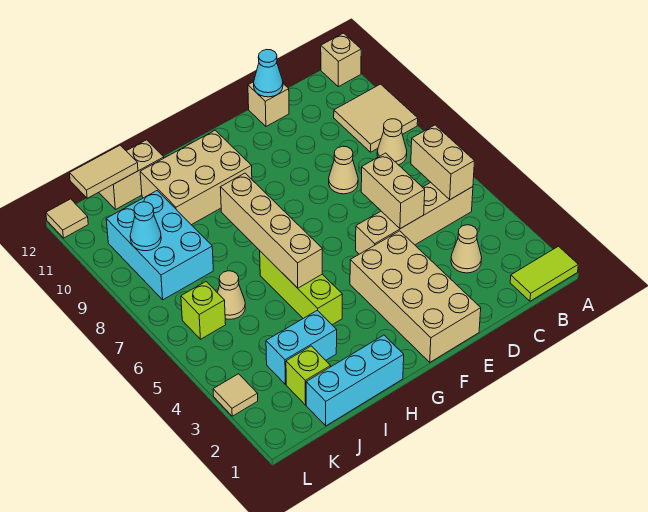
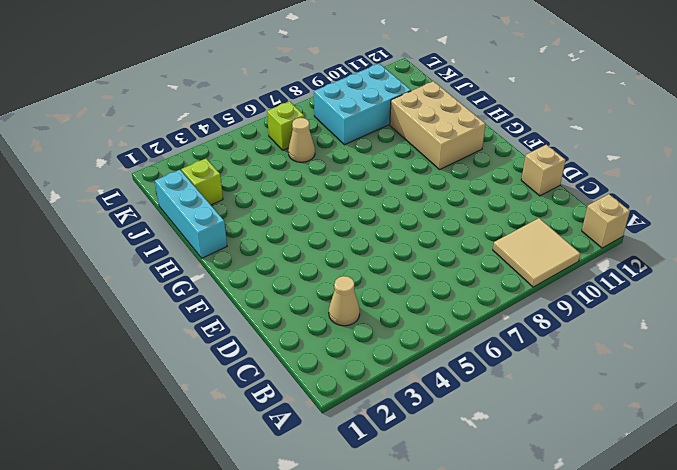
none -> lime tile A1:B1 level 1
none -> tan brick B5:E5 level 1
none -> tan cone B8 level 1

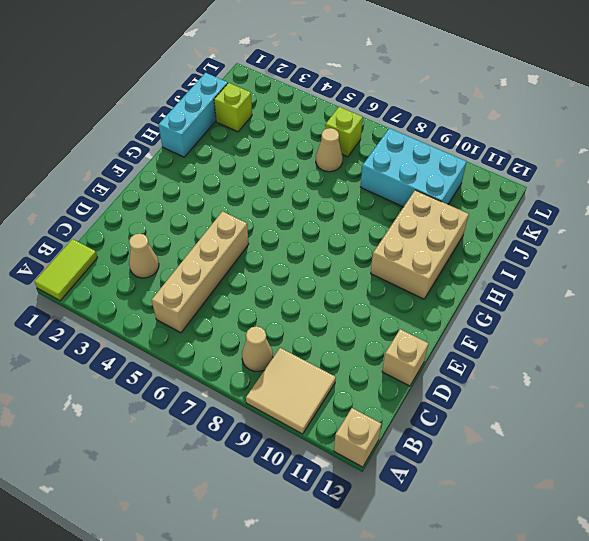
none -> tan cone D8 level 1
none -> tan brick E1:F4 level 1
none -> lime brick H4:H6 level 1

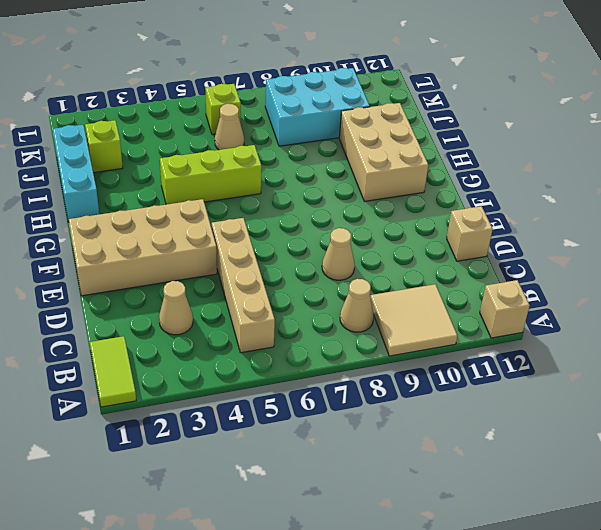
none -> cyan brick I3:J3 level 1
none -> tan brick I12:J12 level 1
none -> tan tile L3 level 1

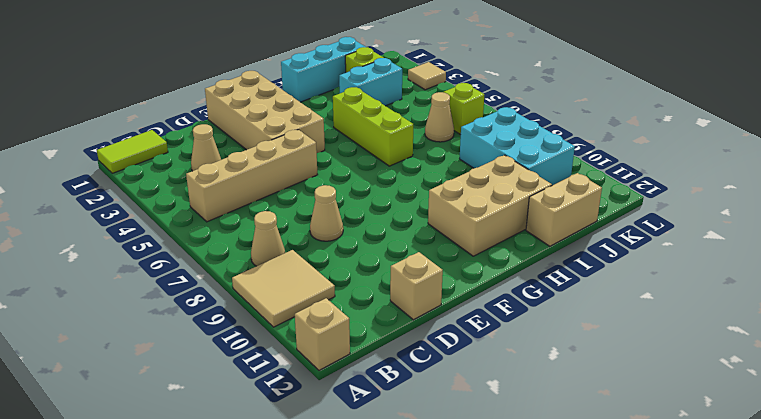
none -> tan tile L12 level 1
none -> tan brick B5:B6 level 2
none -> tan brick D5:D6 level 2

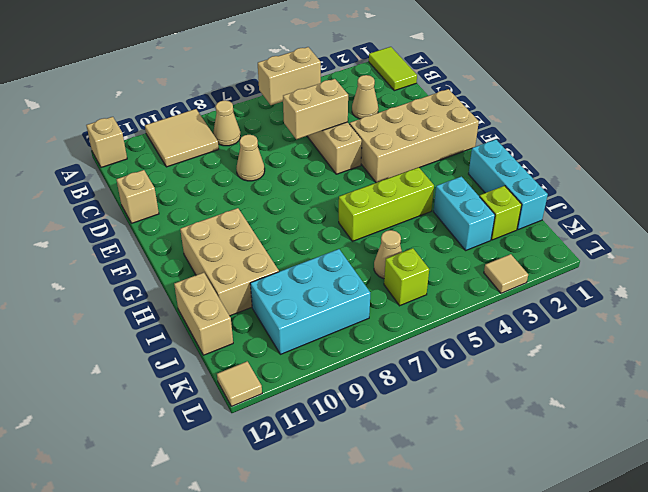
none -> cyan cone D12 level 2
none -> tan brick H5:H8 level 2
none -> tan tile J12:K12 level 2

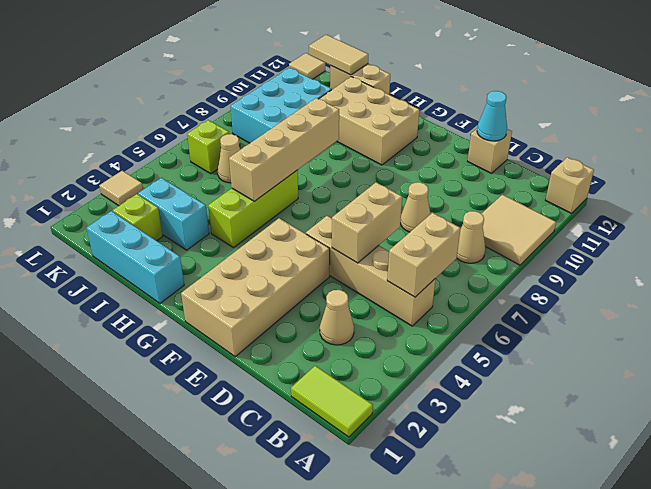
none -> cyan cone K9 level 2

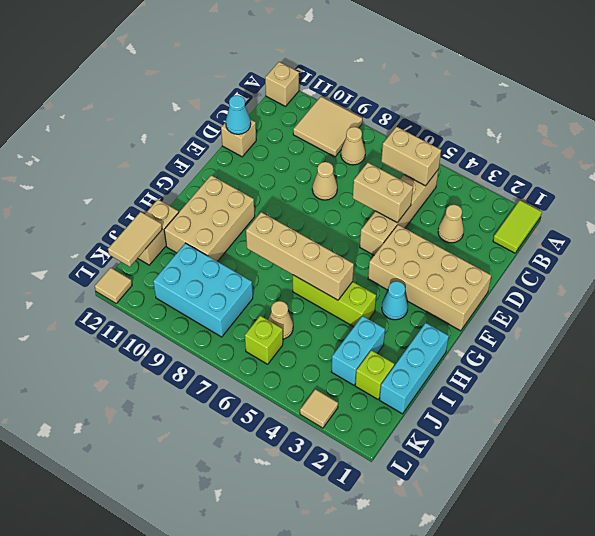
cyan cone G3 level 1 -> cyan cone K9 level 2

